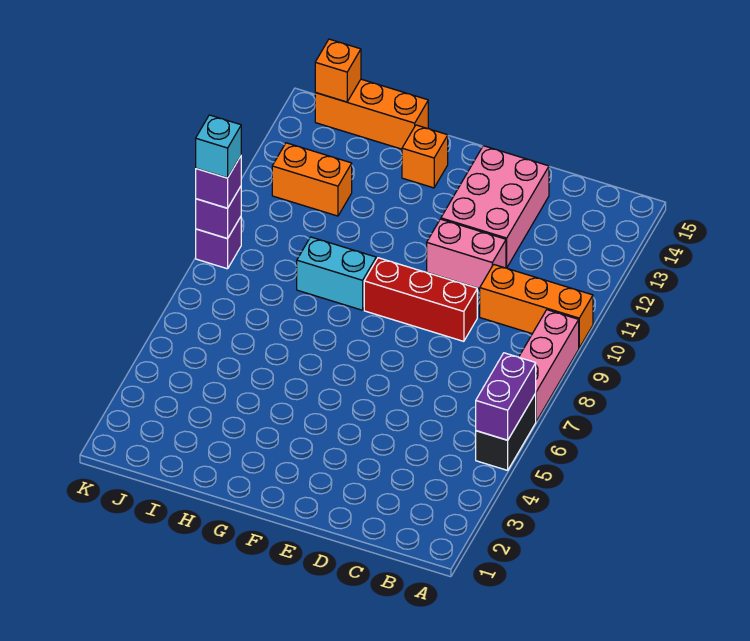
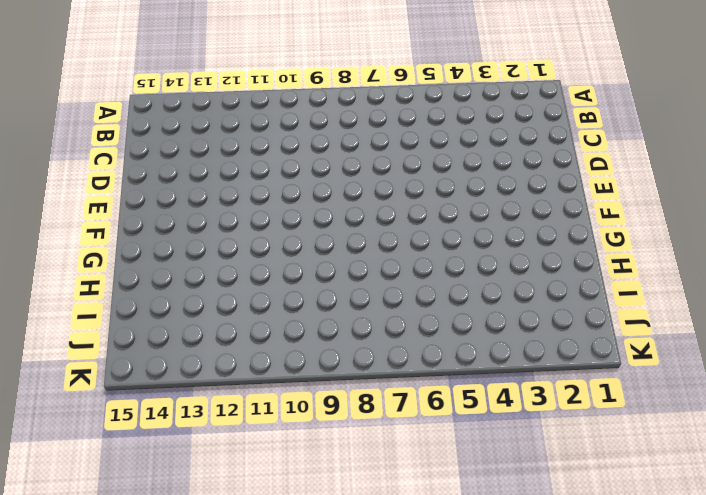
none -> black brick A5:A6 level 1
none -> pink brick A7:A9 level 1
none -> orange brick A10:C10 level 1

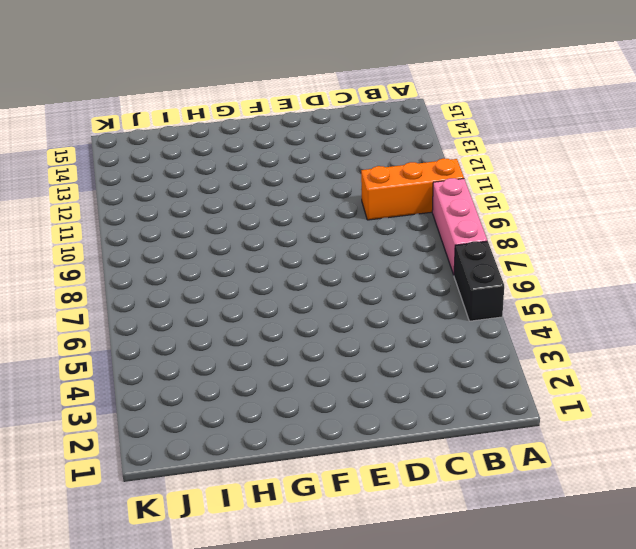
none -> red brick D9:F9 level 1
none -> pink brick D11:E11 level 1
none -> pink brick D12:E14 level 1

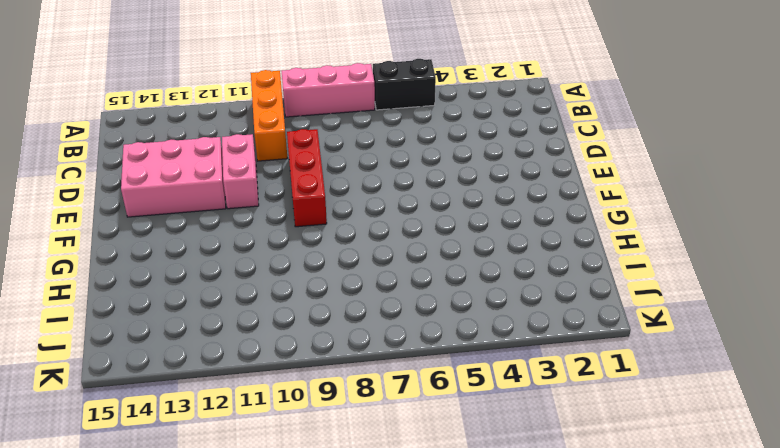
none -> cyan brick G9:H9 level 1
none -> orange brick G14 level 1
none -> orange brick H15:J15 level 1

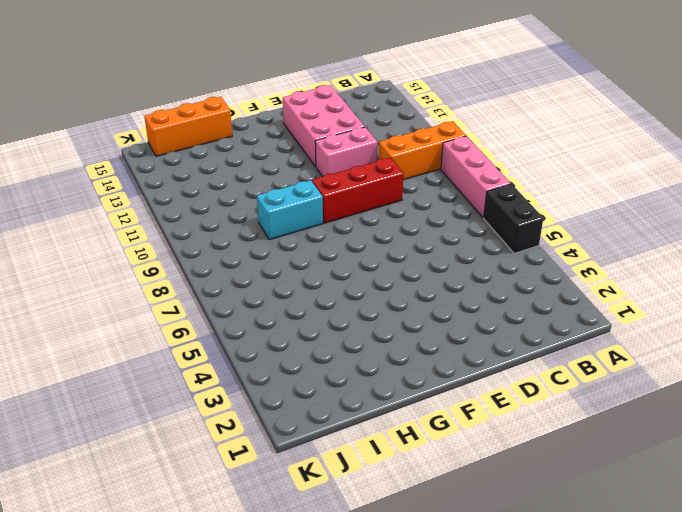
none -> orange brick G14 level 1
none -> orange brick I12:J12 level 1
none -> purple brick K9 level 1

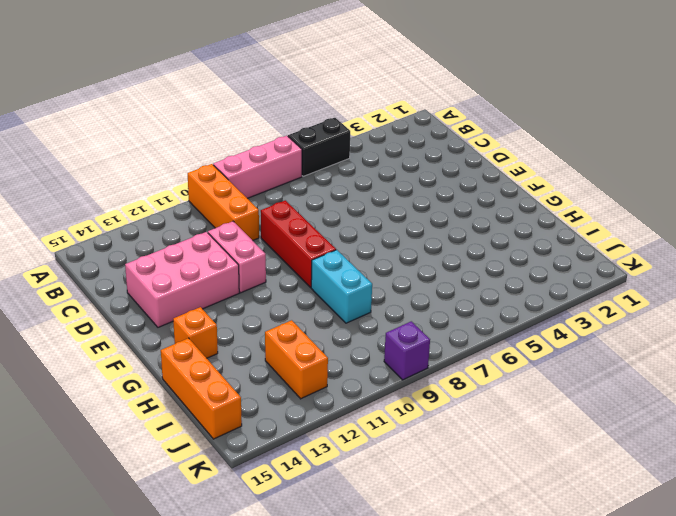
none -> purple brick A5:A6 level 2
none -> orange brick J15 level 2
none -> purple brick K9 level 2

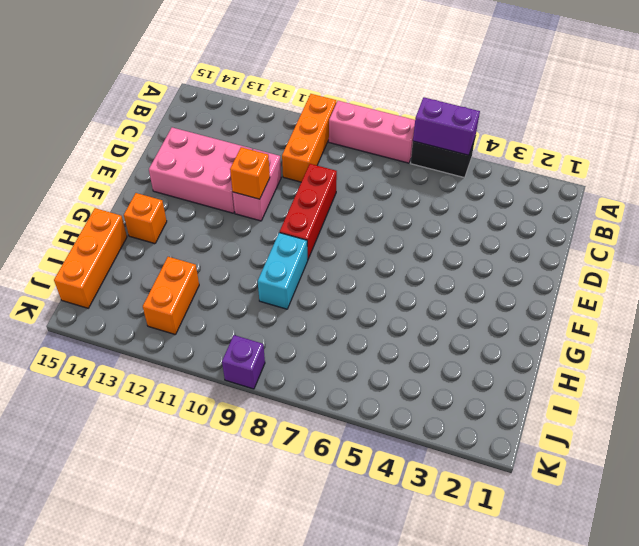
orange brick E11 level 2 -> orange brick J15 level 2
none -> purple brick K9 level 2
none -> purple brick K9 level 3
none -> cyan brick K9 level 4

